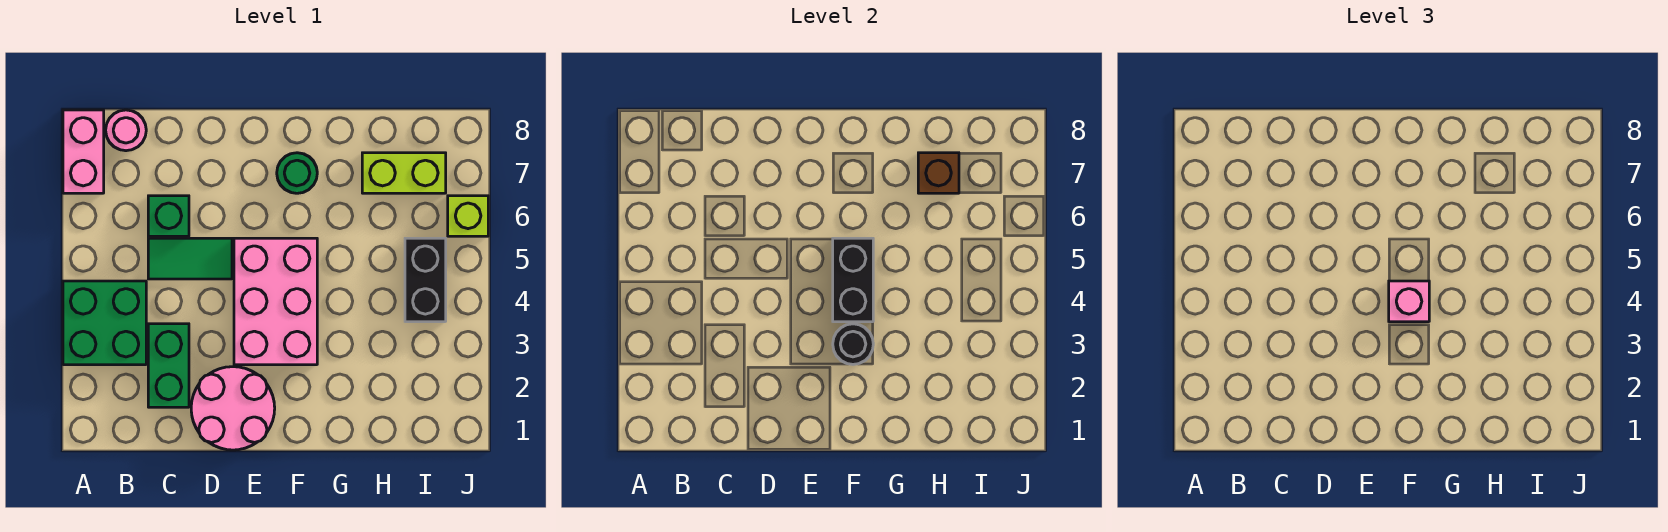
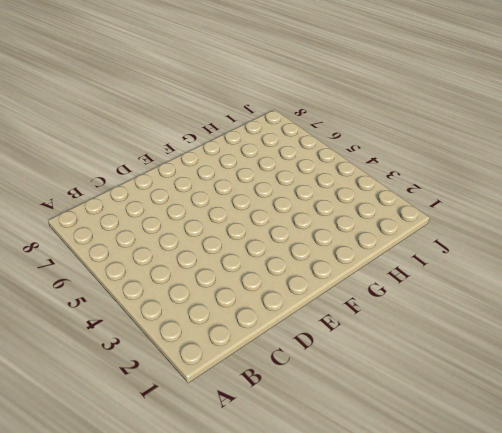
none -> green brick A3:B4 level 1
none -> pink brick A7:A8 level 1
none -> pink round brick B8 level 1

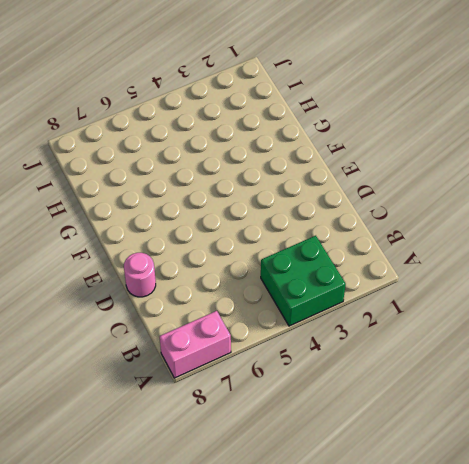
pink round brick D8 level 1 -> pink round brick B8 level 1
none -> green brick C2:C3 level 1
none -> green tile C5:D5 level 1
none -> green brick C6 level 1

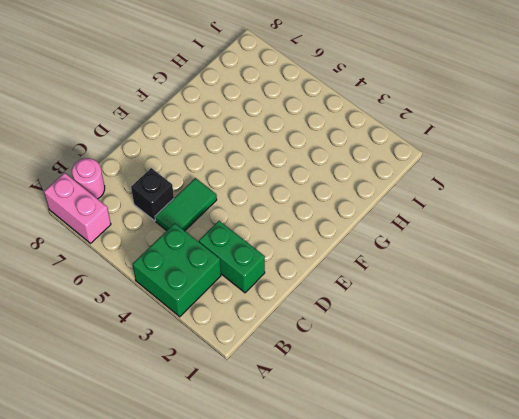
black brick C6 level 1 -> green brick C6 level 1
none -> pink round brick D1:E2 level 1
none -> pink brick E3:F5 level 1
none -> green round brick F7 level 1

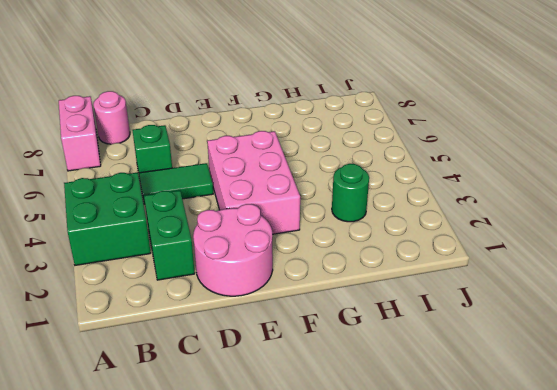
green round brick H3 level 1 -> green round brick F7 level 1
none -> lime brick H7:I7 level 1
none -> black brick I4:I5 level 1
none -> lime brick J6 level 1

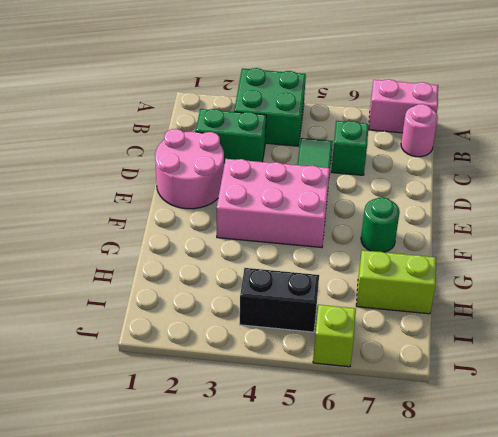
lime brick H7:H8 level 1 -> lime brick H7:I7 level 1
none -> black round brick F3 level 2
none -> black brick F4:F5 level 2
none -> brown brick H7 level 2

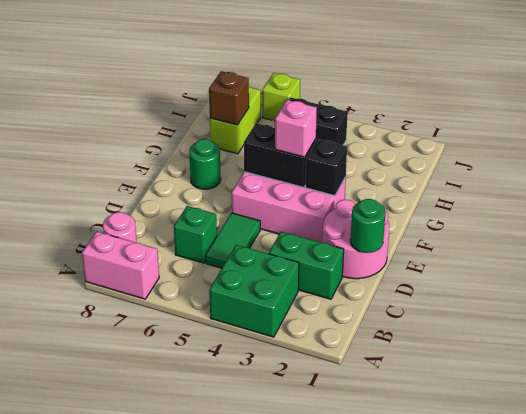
green round brick D1 level 2 -> none
black brick F3 level 2 -> black round brick F3 level 2

